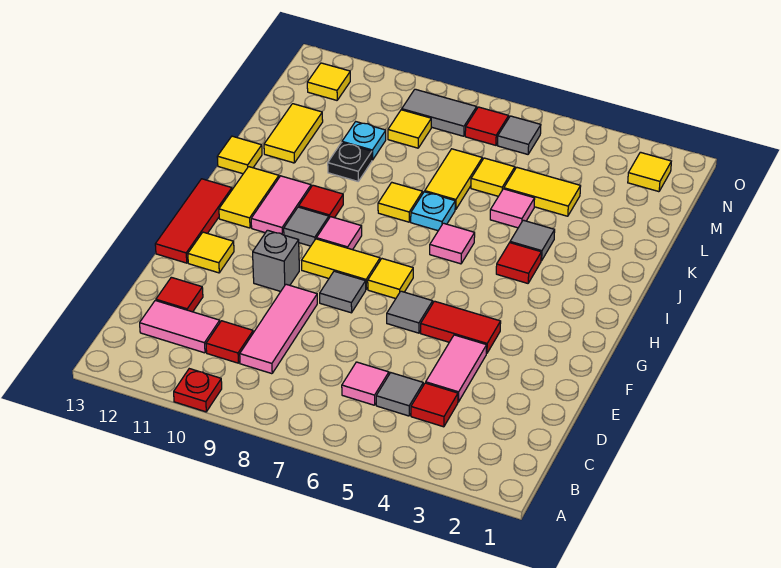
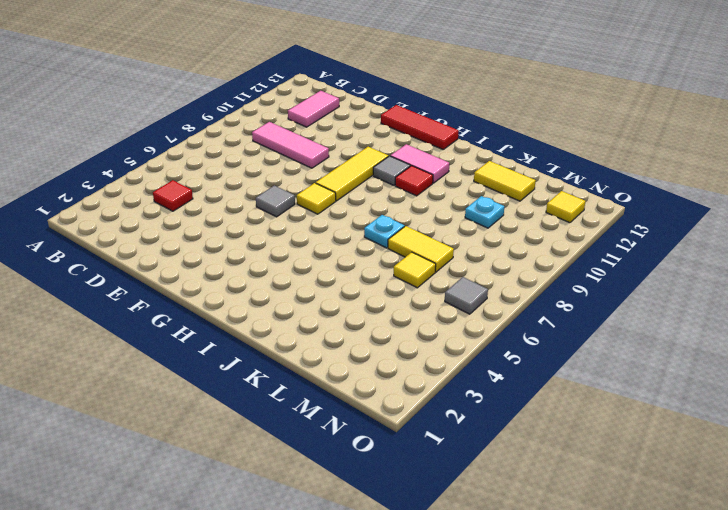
yellow tile G8:G10 level 1 -> yellow tile G8:G9 level 1
none -> red plate A10 level 1
none -> grey tile C5 level 1
none -> pink tile C6 level 1
none -> red tile C10 level 1

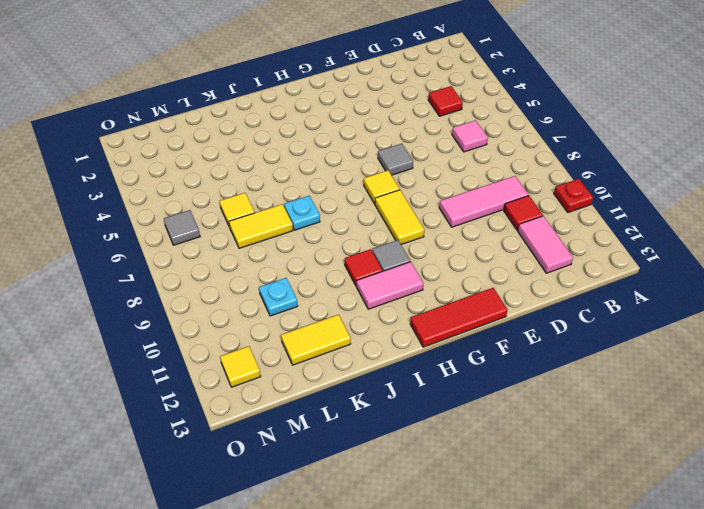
none -> grey tile C5 level 1
none -> pink tile D4:E4 level 1
none -> red tile D12 level 1
none -> red tile F4:F5 level 1

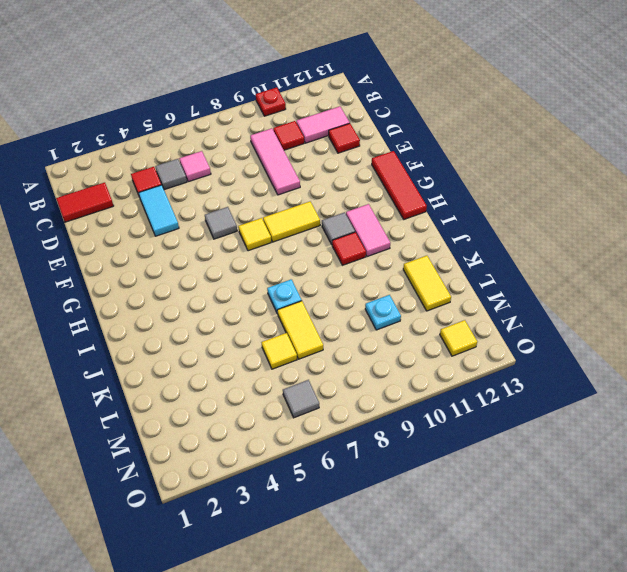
red tile C1:C2 level 1 -> red tile F4:F5 level 1
cyan tile D4:E4 level 1 -> pink tile D4:E4 level 1
none -> grey tile F8 level 1
none -> grey brick F10 level 1
none -> yellow tile F12 level 1
none -> pink tile H9 level 1

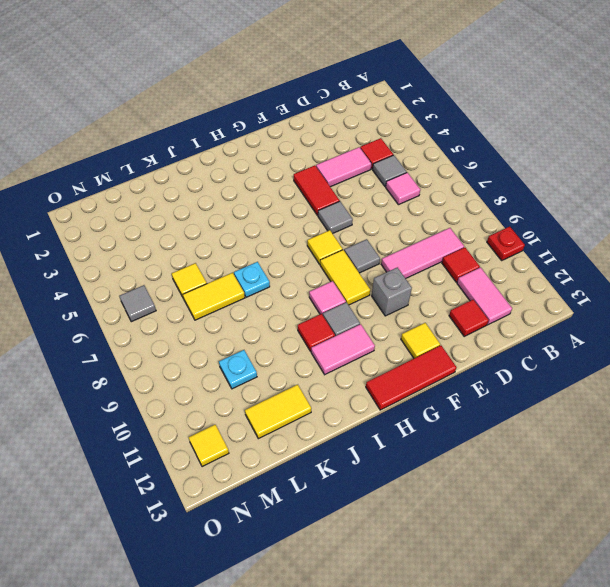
none -> yellow tile H12:I12 level 1
none -> red tile I4 level 1
none -> pink tile I6 level 1
none -> grey tile J4 level 1

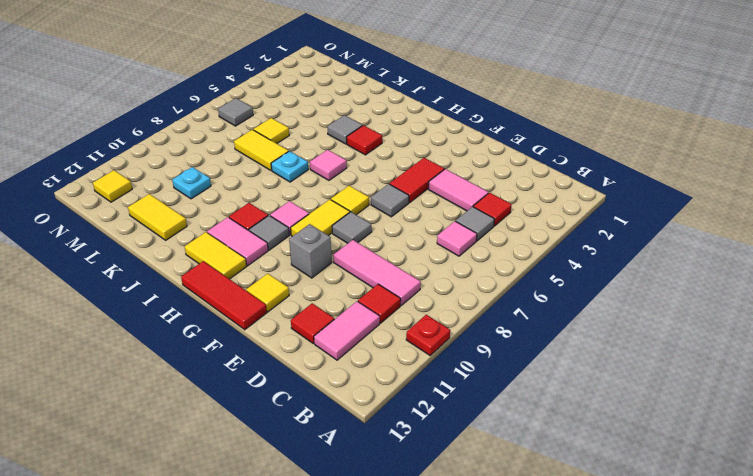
none -> yellow tile J8 level 1
none -> yellow tile J13 level 1
none -> pink tile K5 level 1
none -> black plate K10 level 1

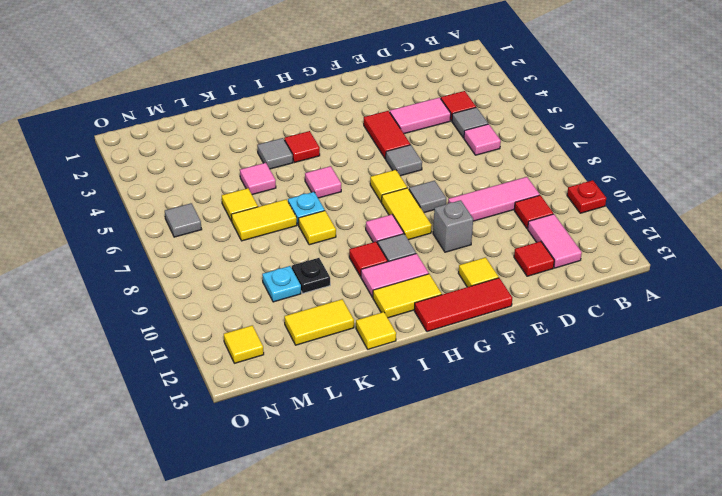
none -> yellow tile L4:L5 level 1
none -> yellow tile M9 level 1
none -> yellow tile N2 level 1
none -> red tile N7 level 1

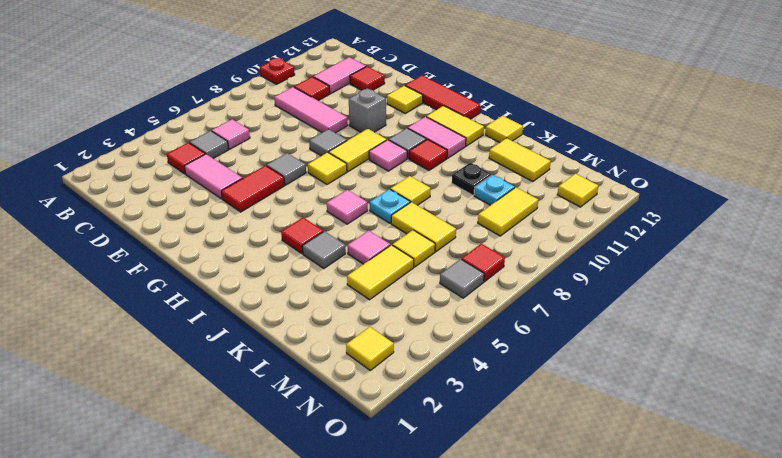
yellow tile M9:M10 level 1 -> yellow tile M9 level 1
none -> grey tile N8:N9 level 1

